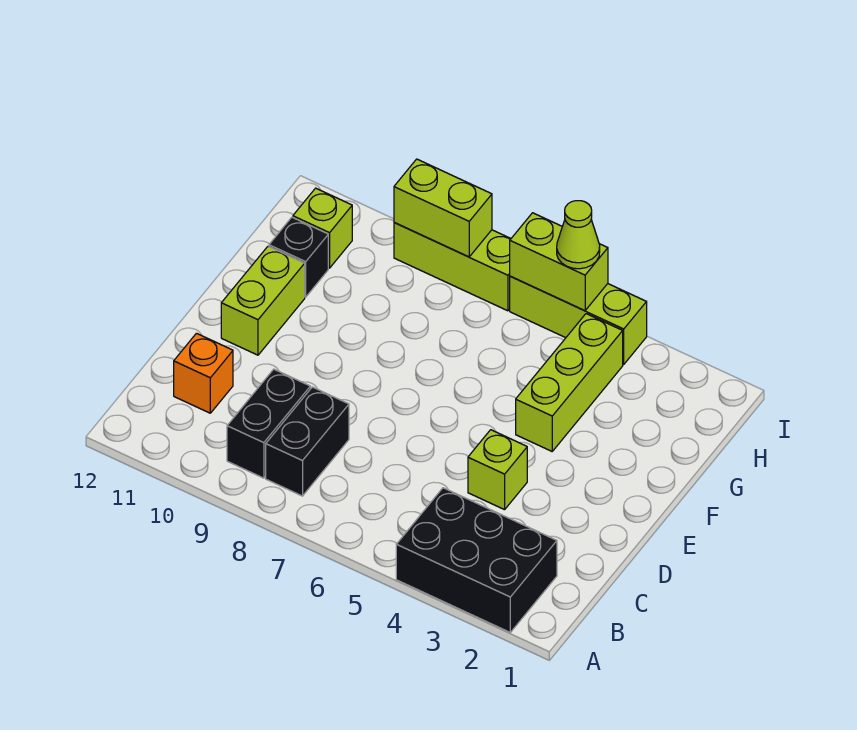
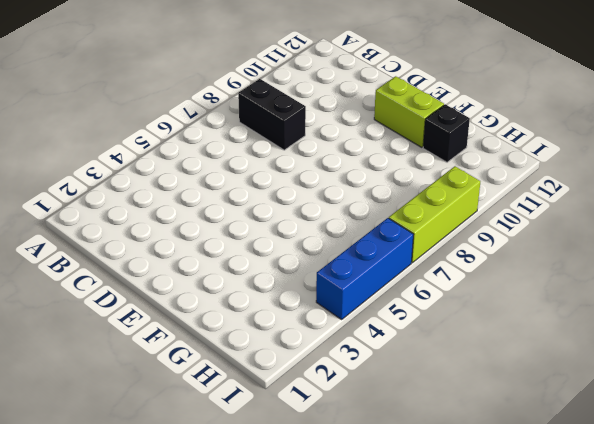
blue brick I4:I6 level 1 -> lime brick I4:I6 level 1
none -> black brick A2:B4 level 1
none -> black brick B9:C9 level 1
none -> orange brick C11 level 1

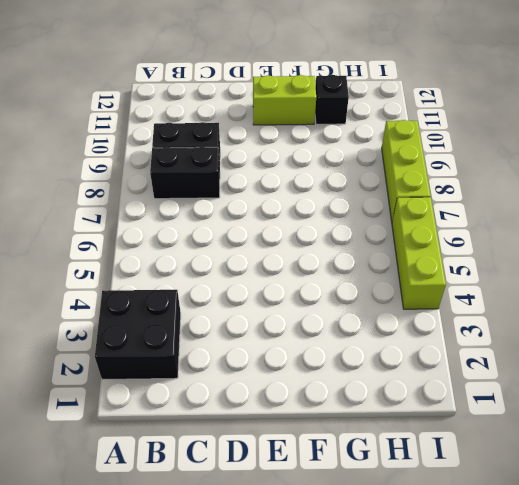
black brick A2:B3 level 1 -> black brick A2:B4 level 1
none -> orange brick C11 level 1
none -> lime brick D4 level 1
none -> lime brick F4:H4 level 1

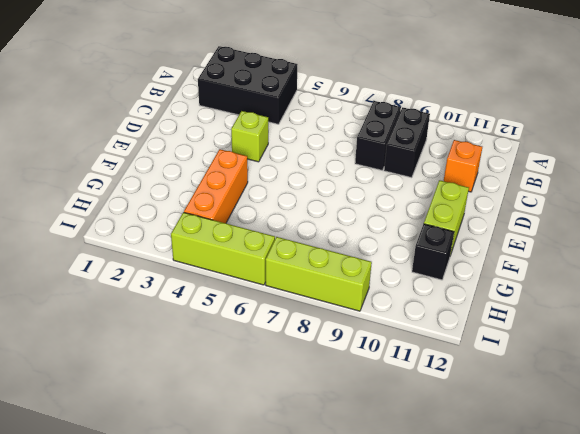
orange brick F4:H4 level 1 -> lime brick F4:H4 level 1
none -> lime brick H11 level 1
none -> lime brick I5:I6 level 2
none -> lime brick I8:I9 level 2

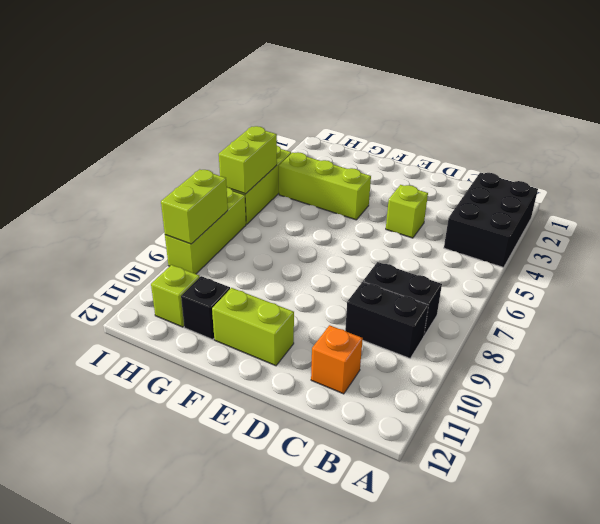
none -> lime cone I5 level 3

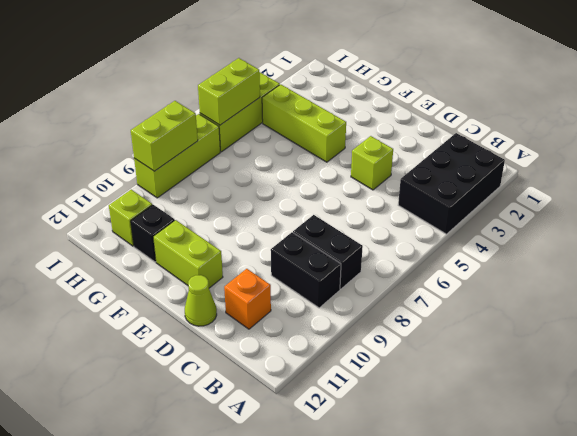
lime cone D12 level 1 -> lime cone I5 level 3

